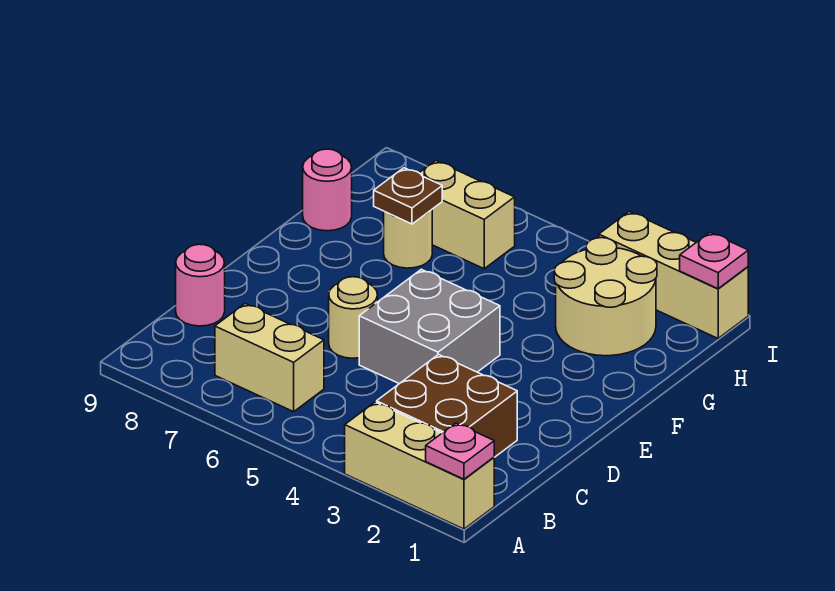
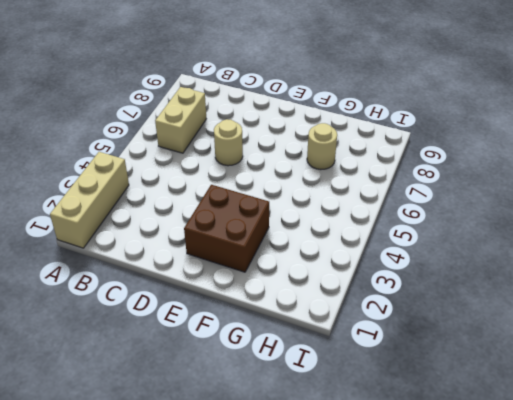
brown brick E2:F3 level 1 -> brown brick B2:C3 level 1
none -> pink round brick C9 level 1
none -> grey brick D4:E5 level 1
none -> tan round brick G2:H3 level 1

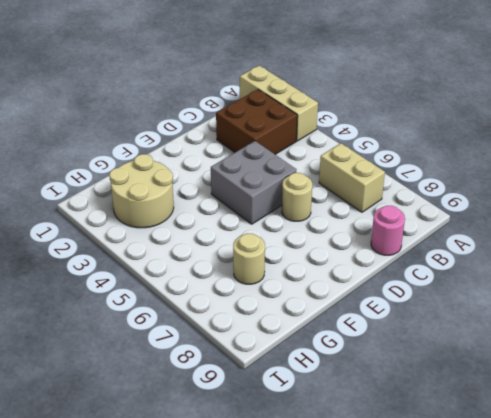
none -> pink round brick G9 level 1
none -> tan brick H6:H7 level 1
none -> tan brick I1:I3 level 1

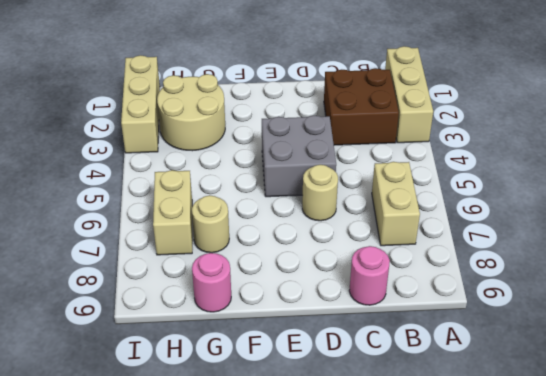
none -> pink plate A1 level 2
none -> brown plate G7 level 2
none -> pink plate I1 level 2

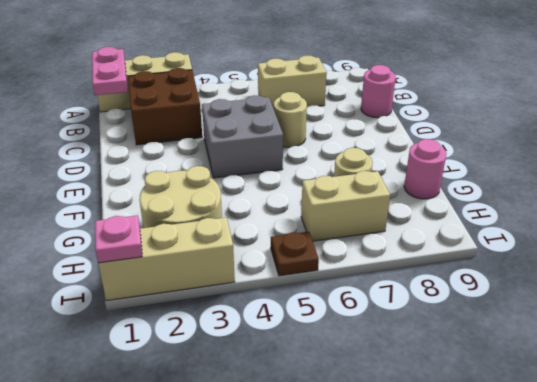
pink plate A1:B1 level 2 -> pink plate A1 level 2
brown plate I5 level 1 -> brown plate G7 level 2

